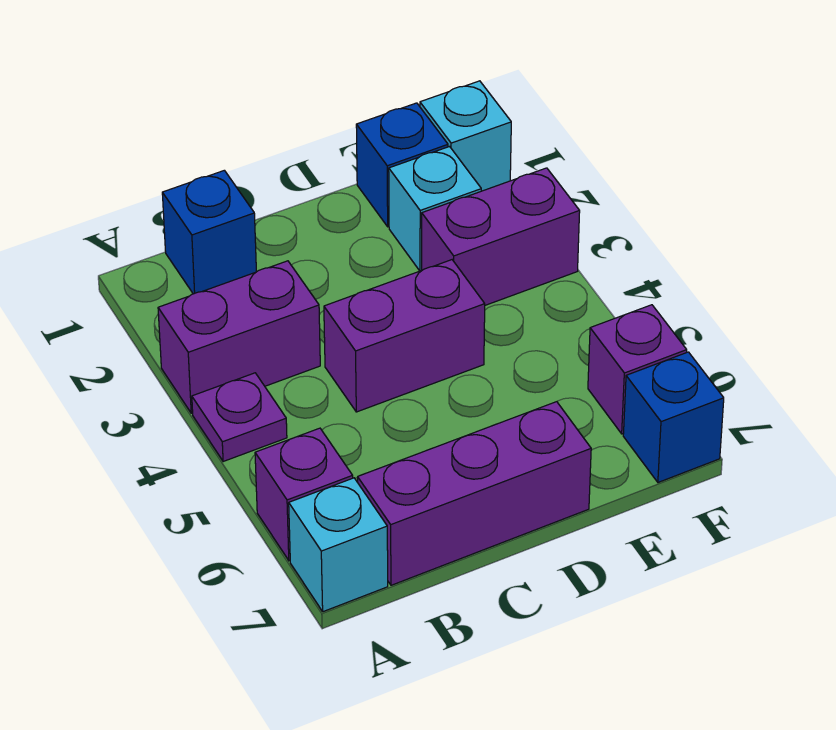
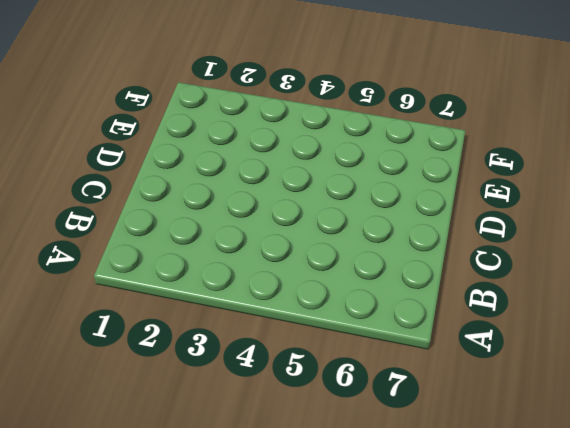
none -> purple brick A3:B3 level 1
none -> purple plate A4 level 1
none -> purple brick A6 level 1

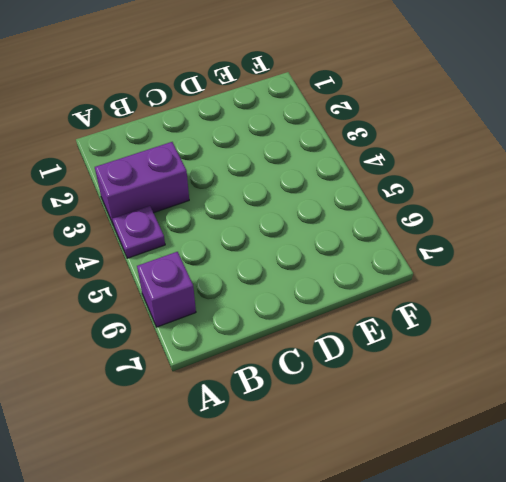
none -> cyan brick A7 level 1
none -> blue brick B1 level 1
none -> purple brick B7:D7 level 1

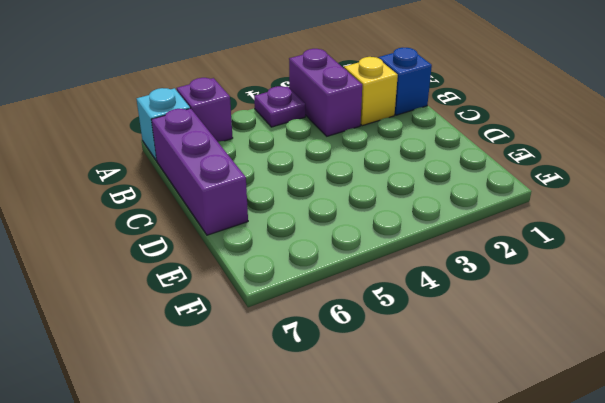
yellow brick B2 level 1 -> none
none -> purple brick C4:D4 level 1
none -> blue brick E1 level 1
none -> cyan brick E2 level 1

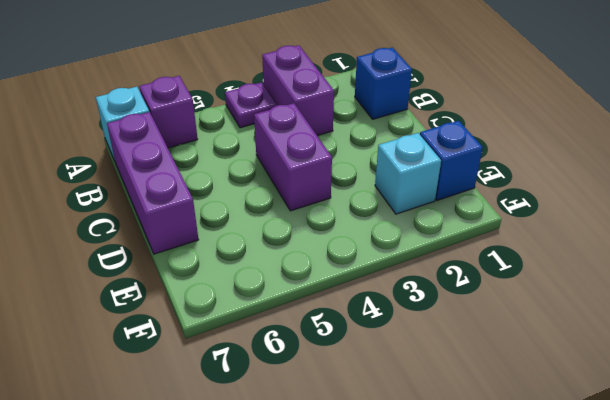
none -> purple brick E3:F3 level 1
none -> cyan brick F1 level 1
none -> purple brick F6 level 1

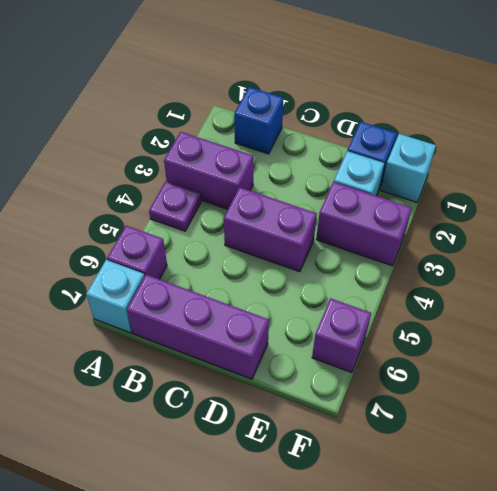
none -> blue brick F7 level 1

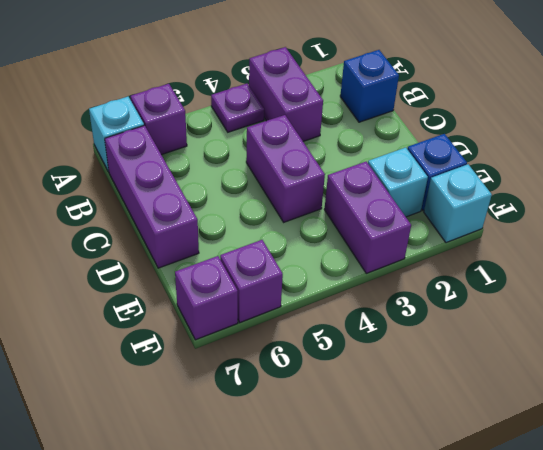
purple brick F7 level 1 -> blue brick F7 level 1

